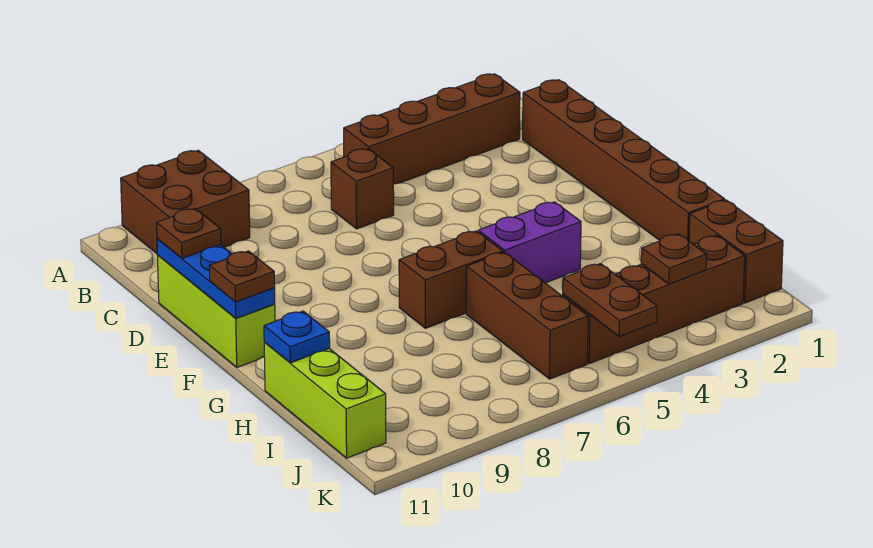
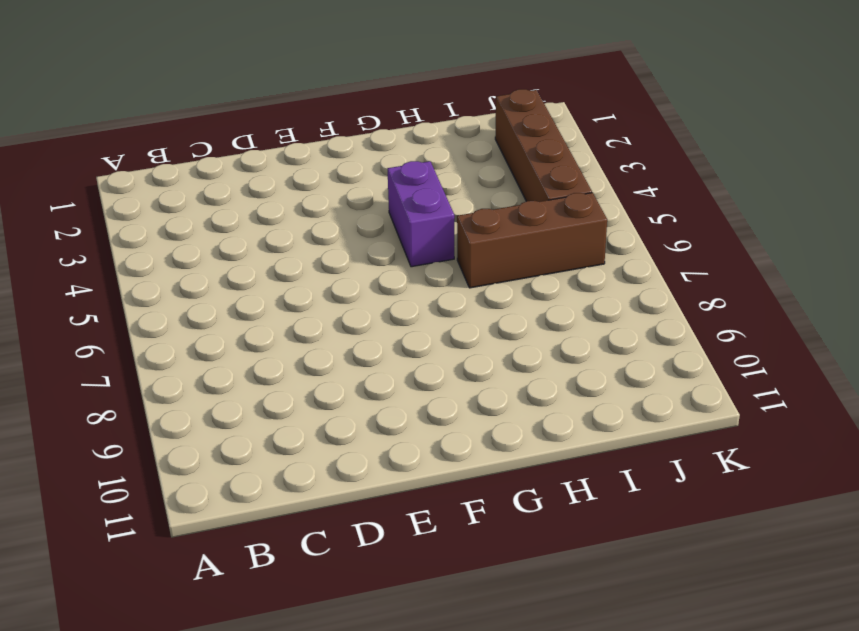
none -> brown brick A9:B10 level 1
none -> brown brick B2:B5 level 1
none -> brown brick C1:H1 level 1

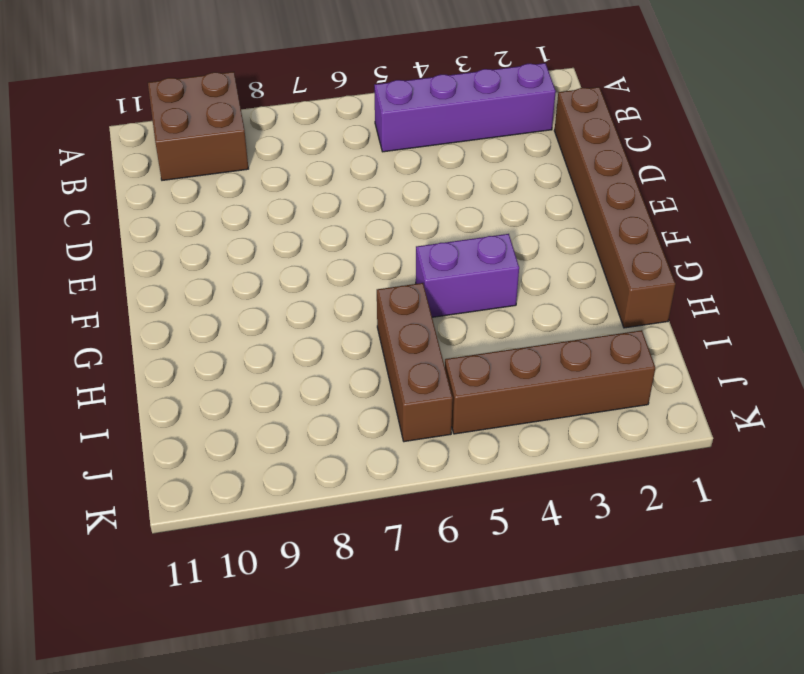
purple brick B2:B5 level 1 -> brown brick B2:B5 level 1
none -> brown brick C6 level 1
none -> lime brick D11:F11 level 1
none -> brown brick G6:G7 level 1

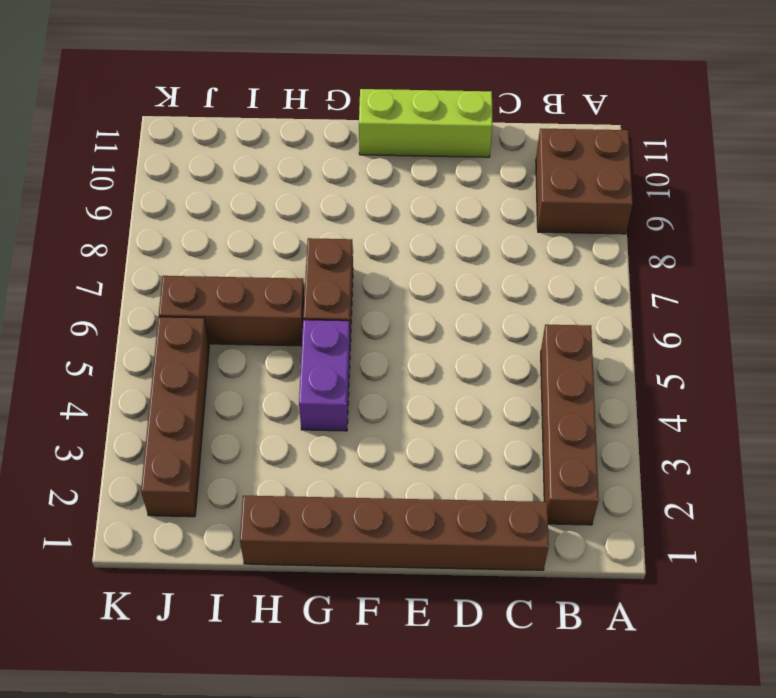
none -> brown brick C6 level 1
none -> lime brick H11:J11 level 1
none -> brown brick I1:J1 level 1

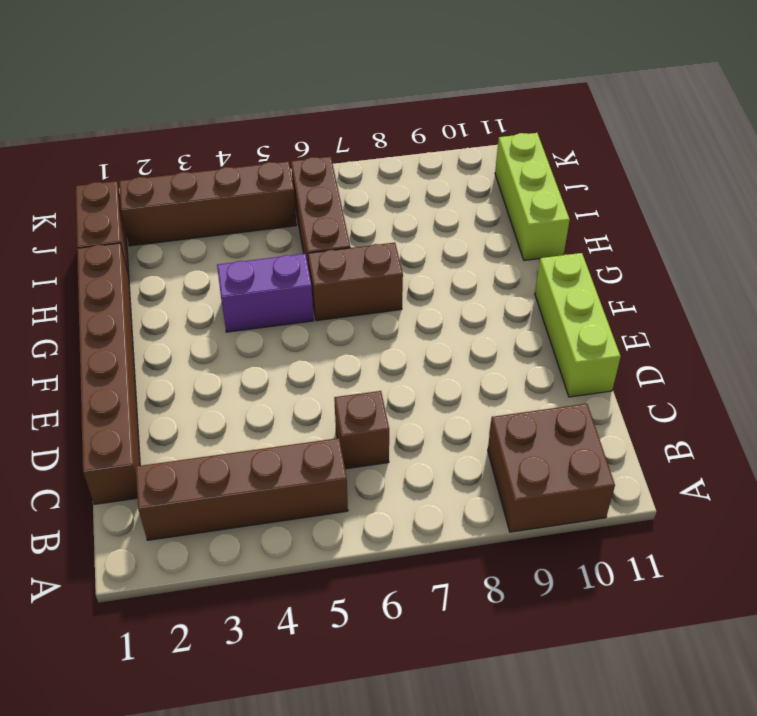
none -> blue plate D11:F11 level 2
none -> blue plate H11 level 2
none -> brown plate J3 level 2

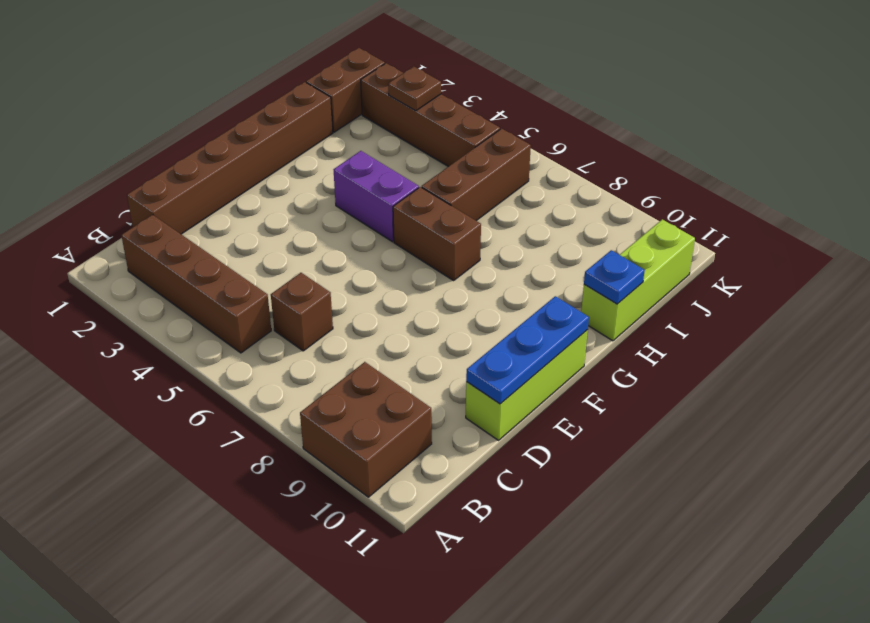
none -> brown plate J5:K5 level 2
none -> brown plate D11 level 3
none -> brown plate F11 level 3

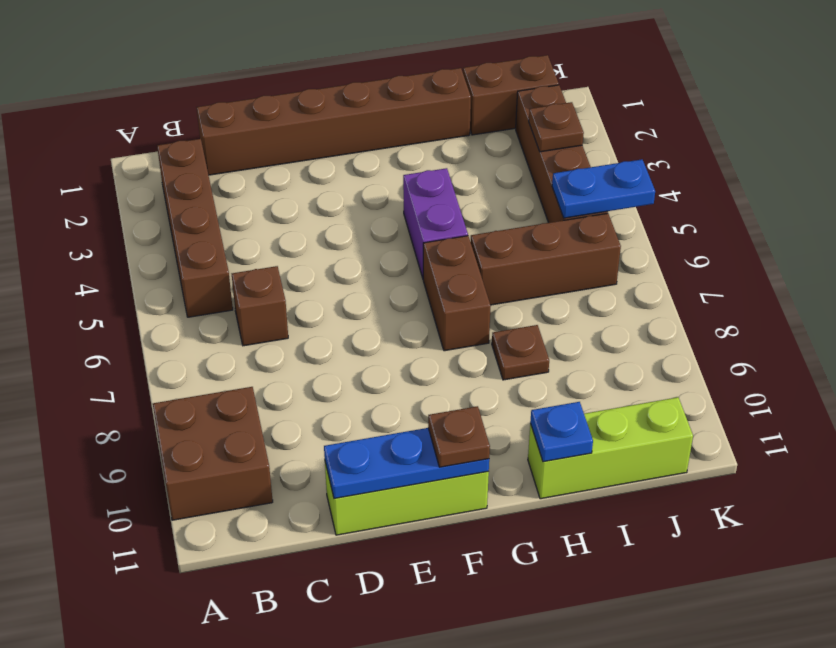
brown plate H8 level 1 -> brown plate D11 level 3
blue plate J5:K5 level 2 -> brown plate J5:K5 level 2

